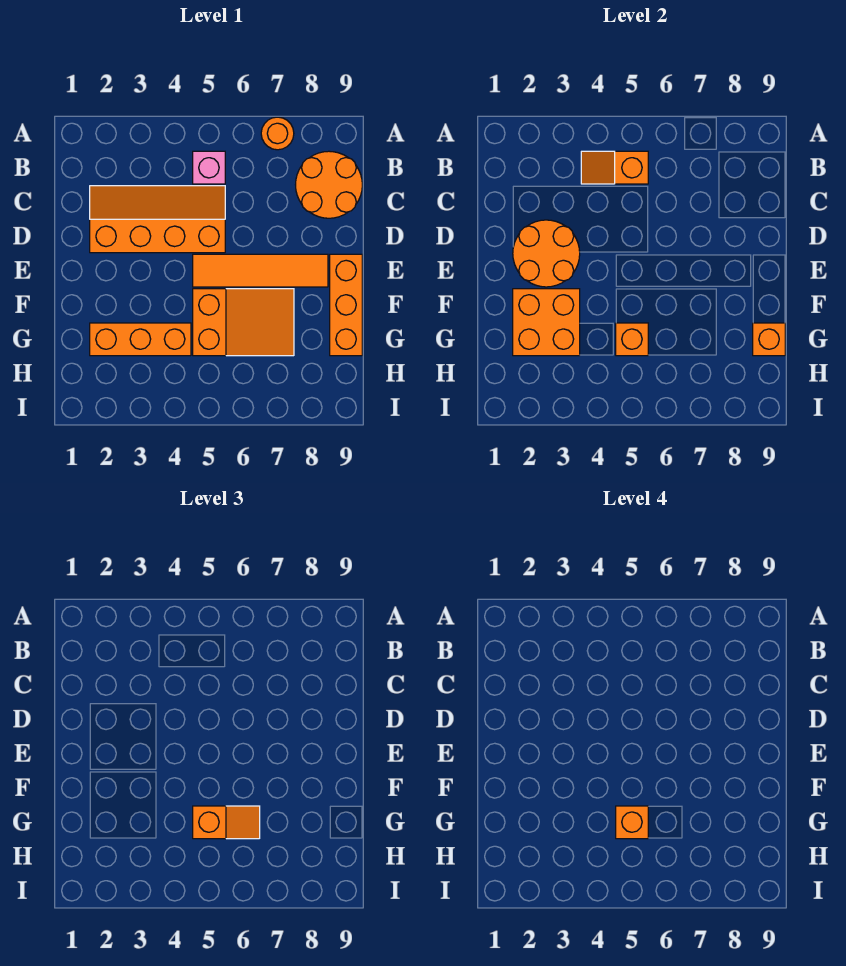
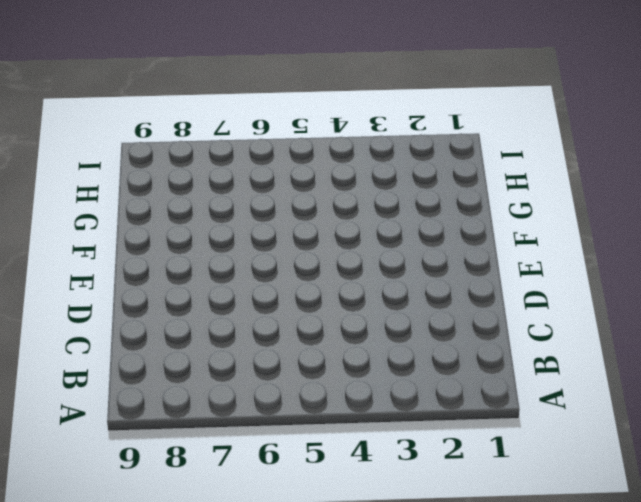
none -> orange round brick A7 level 1
none -> pink brick B5 level 1
none -> orange round brick B8:C9 level 1

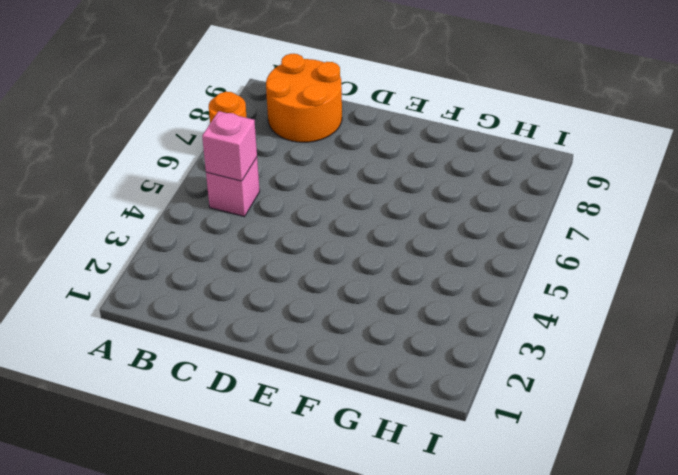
pink brick B5 level 2 -> orange slope B4:B5 level 2 top 5
none -> orange slope C2:D5 level 1 top D
none -> orange tile E5:E8 level 1
none -> orange brick E9:G9 level 1

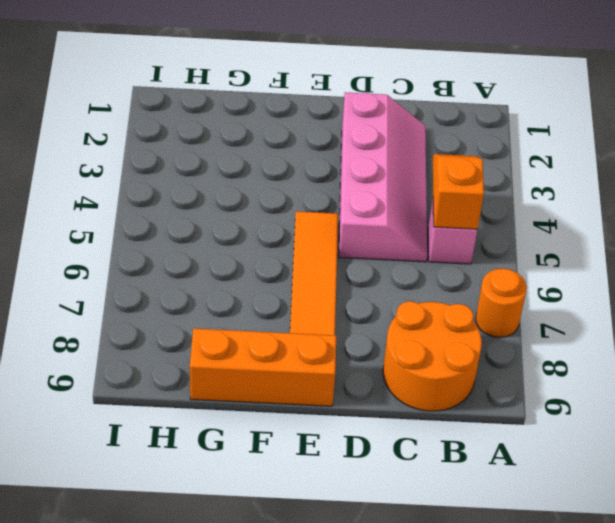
pink slope C2:D5 level 1 top D -> orange slope C2:D5 level 1 top D
none -> orange slope F5:G7 level 1 top 5
none -> orange brick G2:G4 level 1
none -> orange round brick D2:E3 level 2

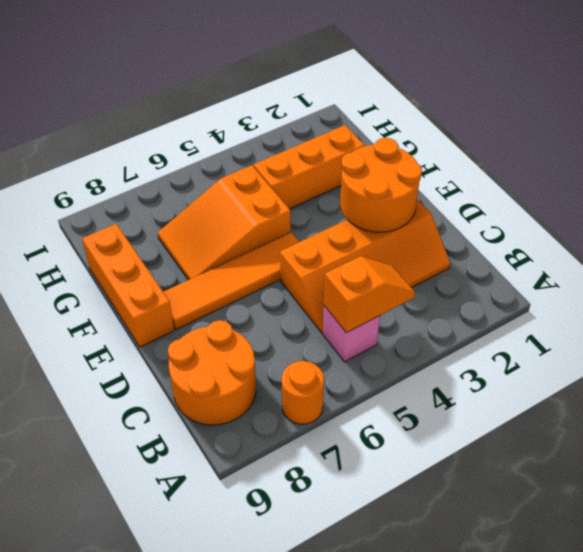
none -> orange brick F2:G3 level 2
none -> orange brick G5 level 2
none -> orange brick G9 level 2

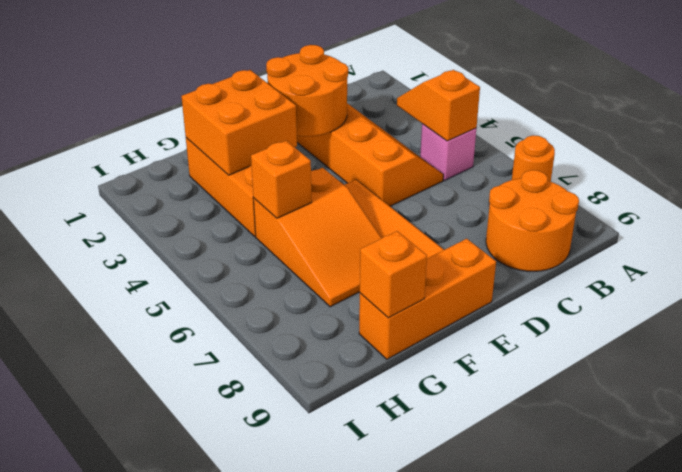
none -> orange slope G5:G6 level 3 top 5
none -> orange brick G5 level 4

